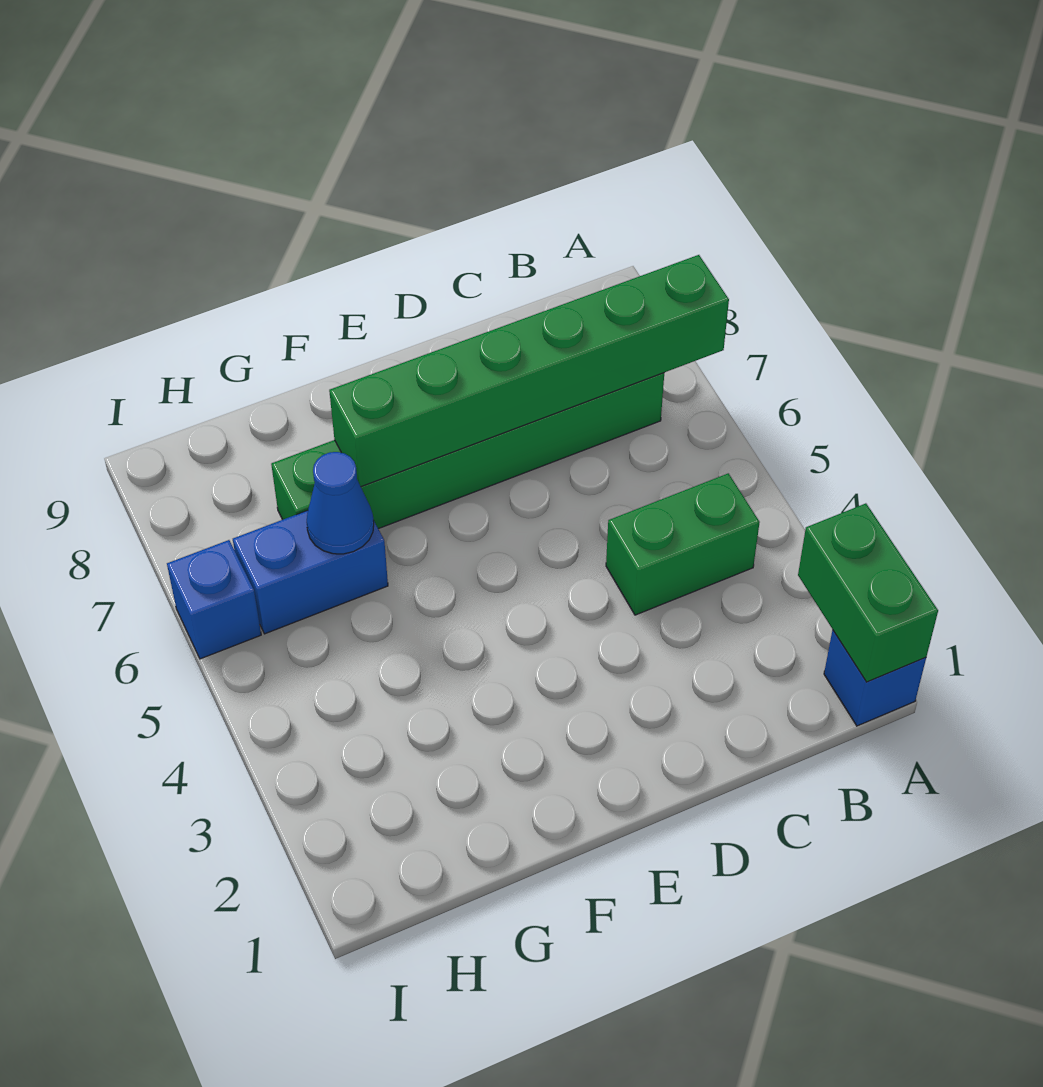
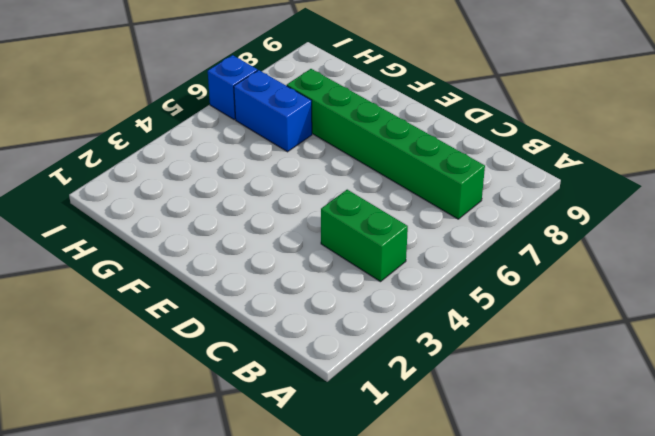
none -> blue brick A1 level 1
none -> green brick A1:A2 level 2

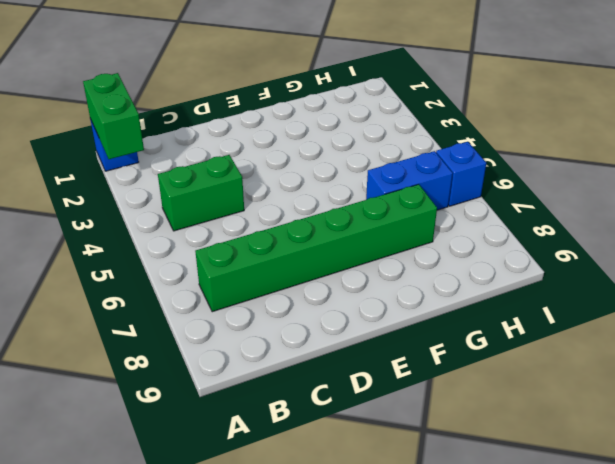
none -> green brick A7:F7 level 2
none -> blue cone G6 level 2

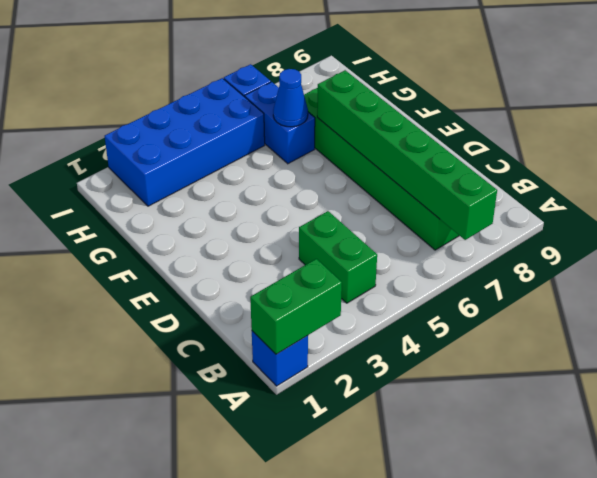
blue brick H2:I5 level 1 -> none

